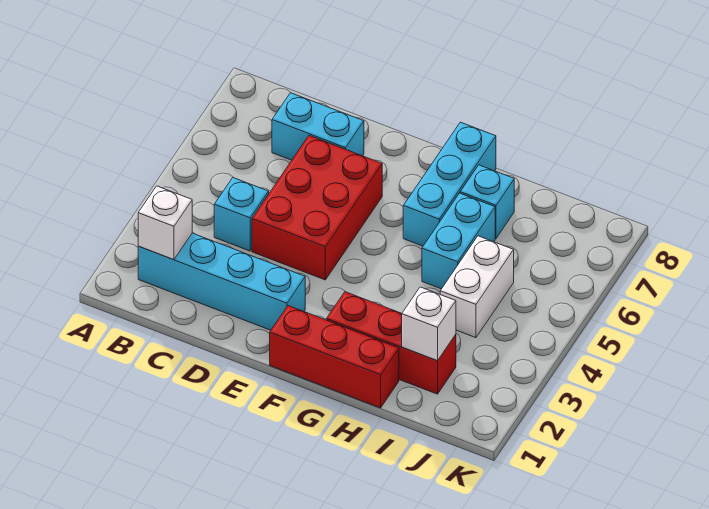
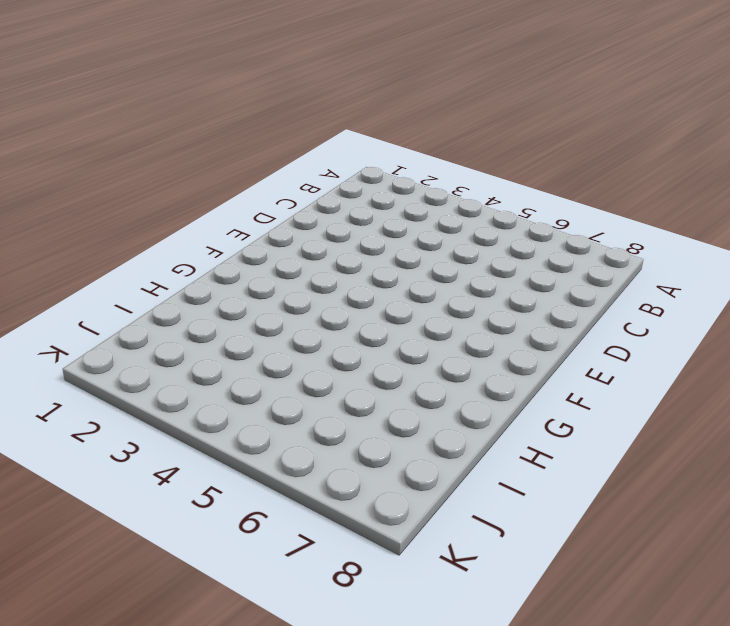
none -> cyan brick B2:E2 level 1
none -> cyan brick C4 level 1
none -> cyan brick C7:D7 level 1

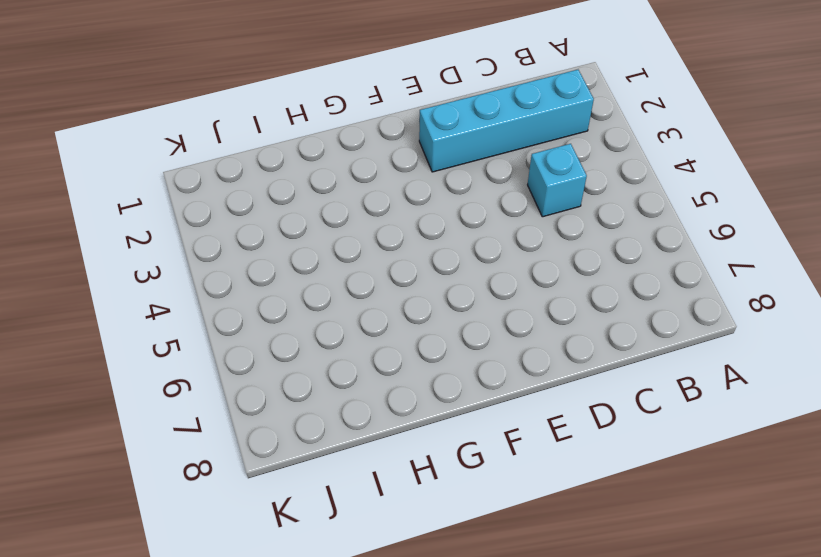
none -> cyan brick C7:D7 level 1
none -> red brick D4:E6 level 1
none -> red brick F1:H1 level 1

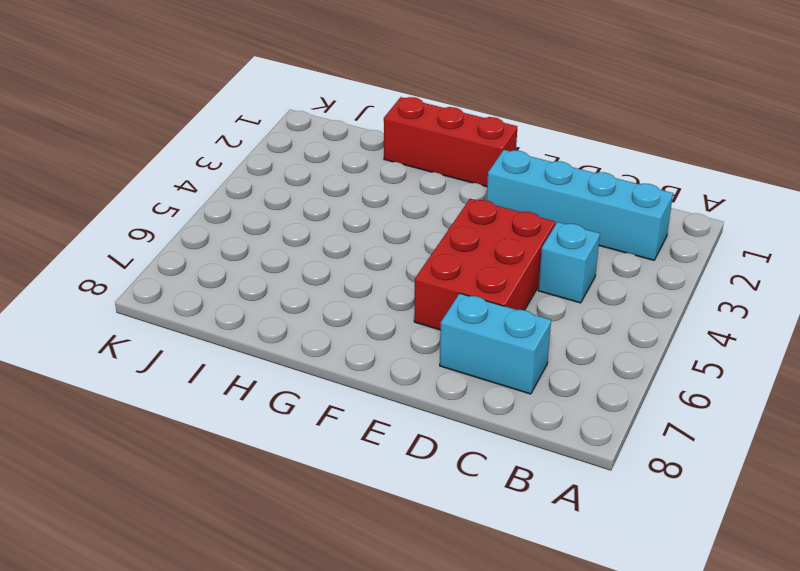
none -> red brick G2:I2 level 1
none -> cyan brick G6:G8 level 1
none -> cyan brick H5:H6 level 1

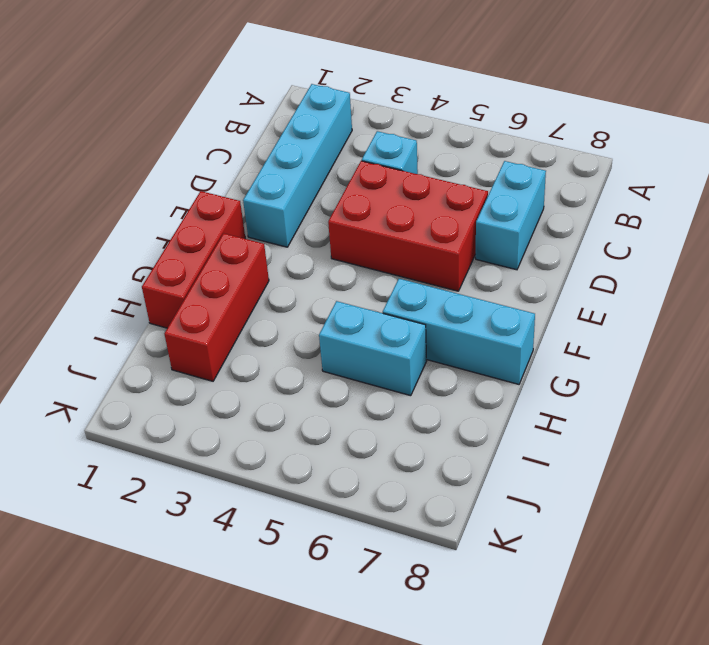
none -> cyan brick H7 level 1
none -> white brick I4:I5 level 1
none -> white brick B2 level 2

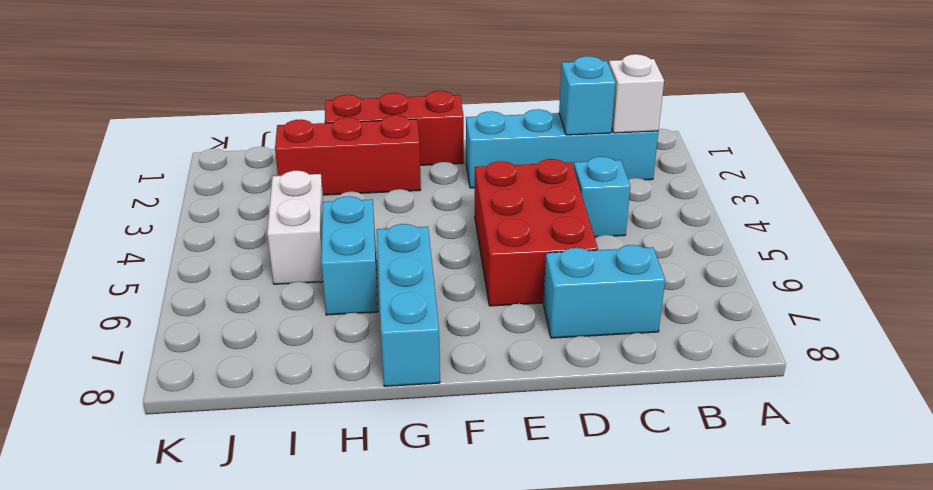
cyan brick C2 level 2 -> cyan brick H7 level 1
none -> white brick I2 level 2

